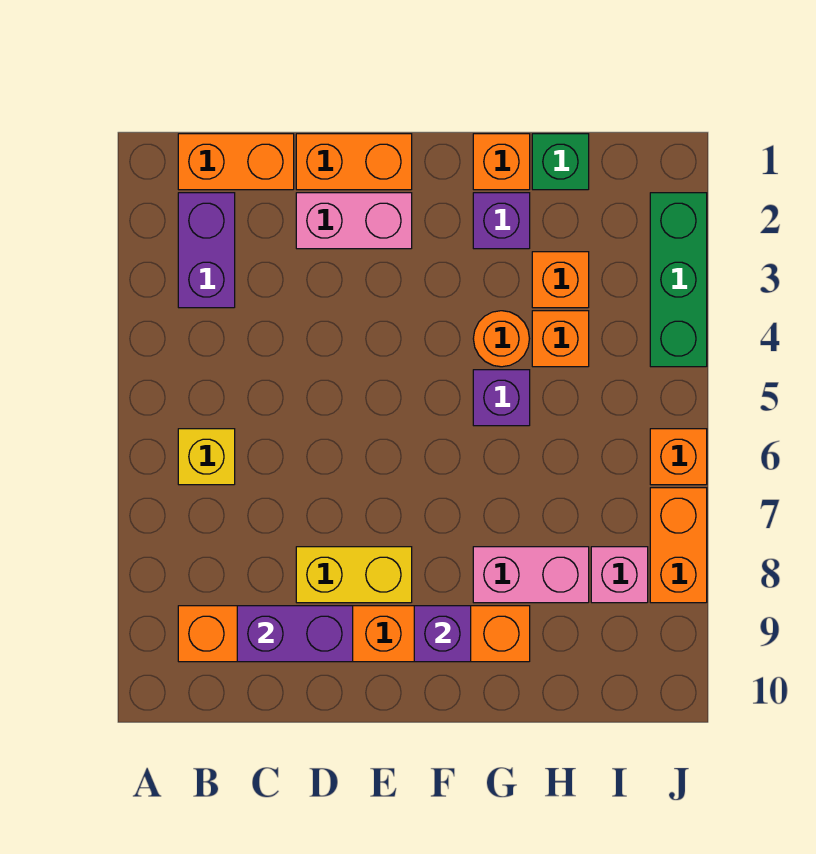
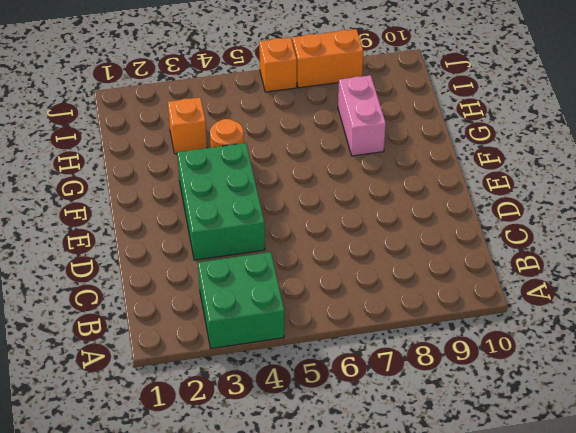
green brick A3:B4 level 1 -> purple brick B2:B3 level 1
green brick D3:F4 level 1 -> none
none -> orange brick B1:C1 level 1
none -> yellow brick B6 level 1
none -> orange brick B9:G9 level 1

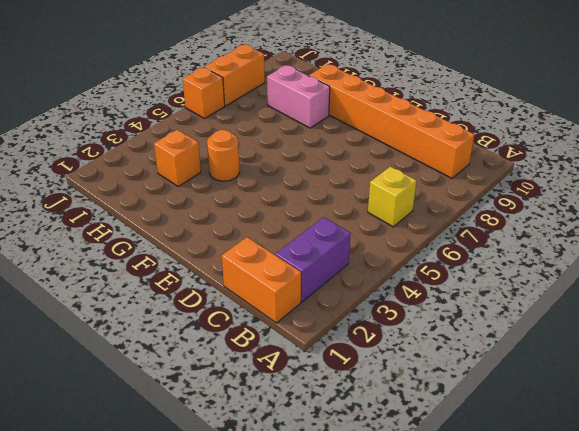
none -> orange brick D1:E1 level 1
none -> pink brick D2:E2 level 1
none -> yellow brick D8:E8 level 1

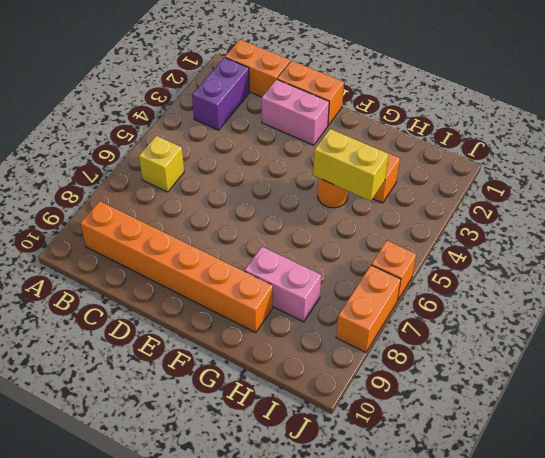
yellow brick G4:H4 level 2 -> yellow brick D8:E8 level 1
none -> orange brick G1 level 1
none -> purple brick G2 level 1
none -> purple brick G5 level 1

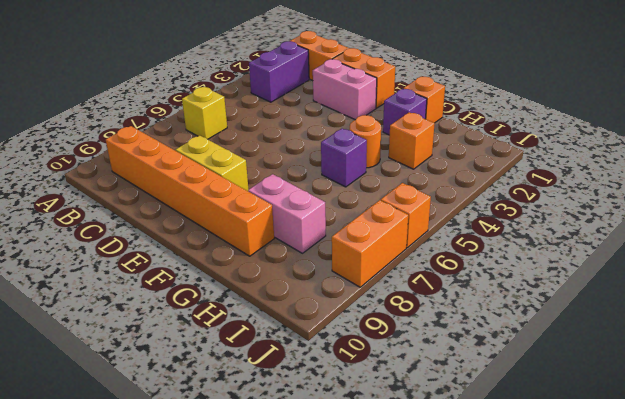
none -> green brick H1 level 1
none -> orange brick H4 level 1
none -> pink brick I8 level 1

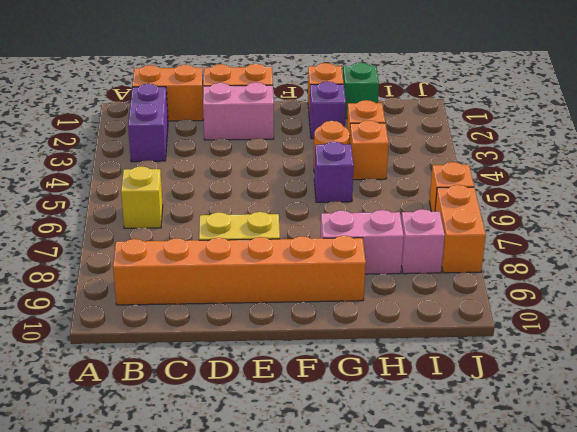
none -> green brick J2:J4 level 1
none -> purple brick C9:D9 level 2
none -> purple brick F9 level 2

